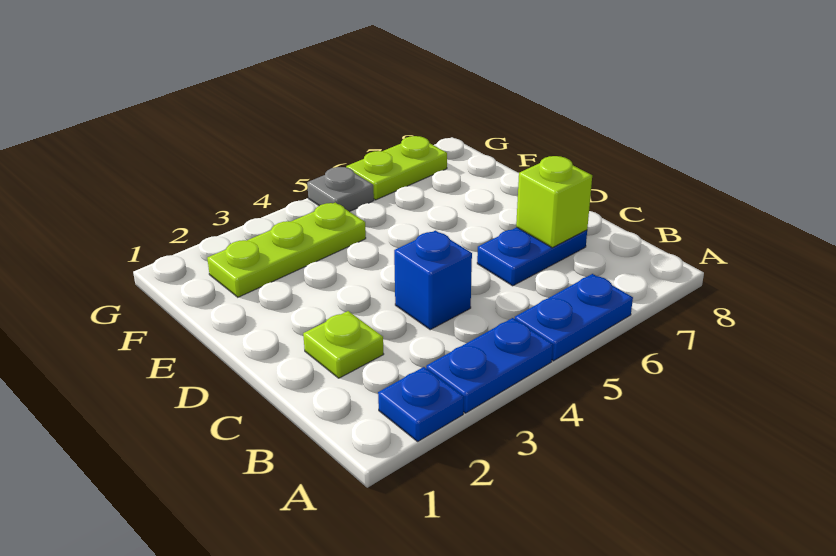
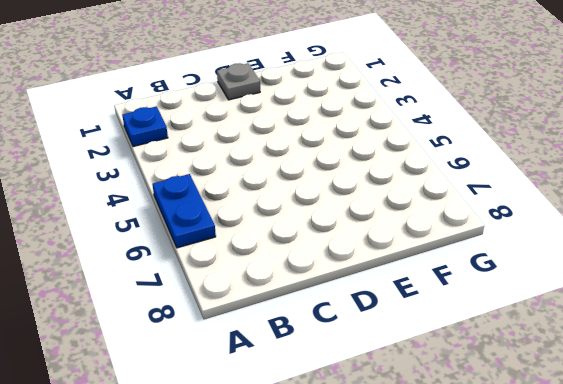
grey plate D1 level 1 -> grey plate G5 level 1
none -> blue plate A3:A4 level 1
none -> lime plate C2 level 1

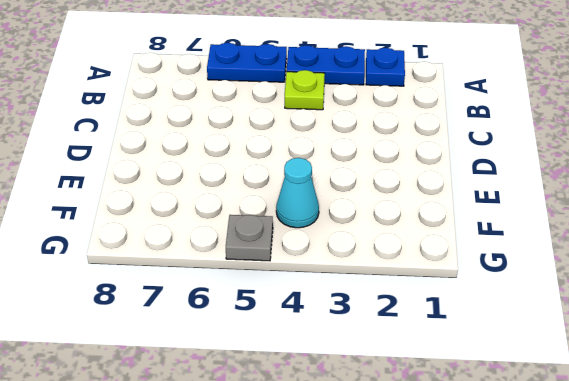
lime plate B4 level 1 -> lime plate C2 level 1
cyan cone F4 level 1 -> lime plate F2:F4 level 1
none -> blue brick C4 level 1
none -> blue plate C6:C7 level 1

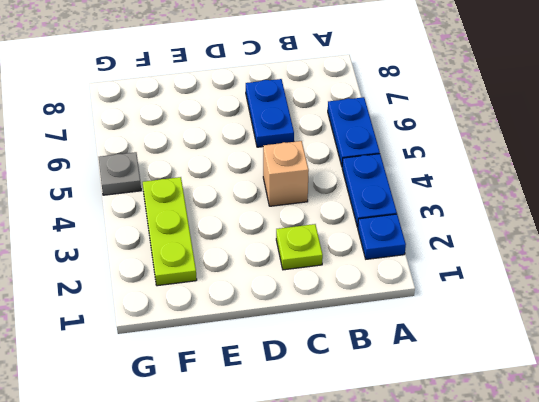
tan brick C4 level 1 -> blue brick C4 level 1
none -> lime plate G6:G7 level 1
none -> lime brick C7 level 2

